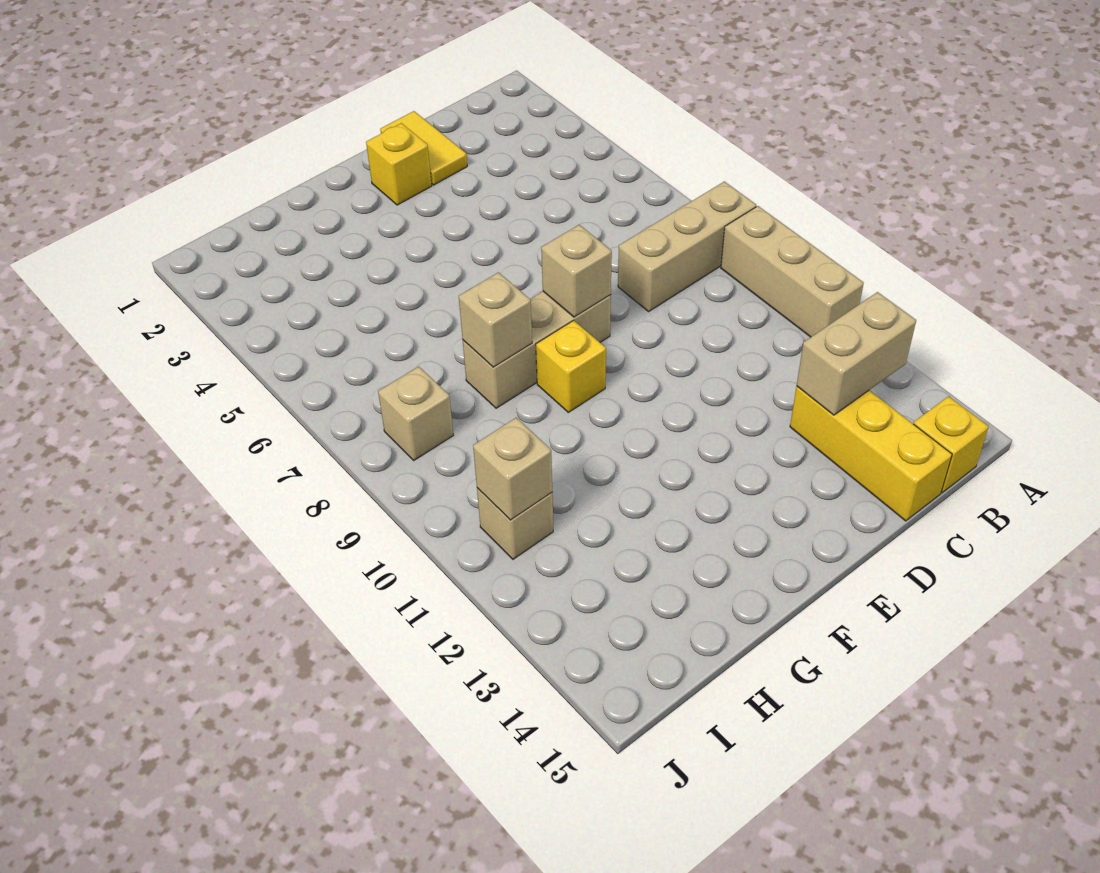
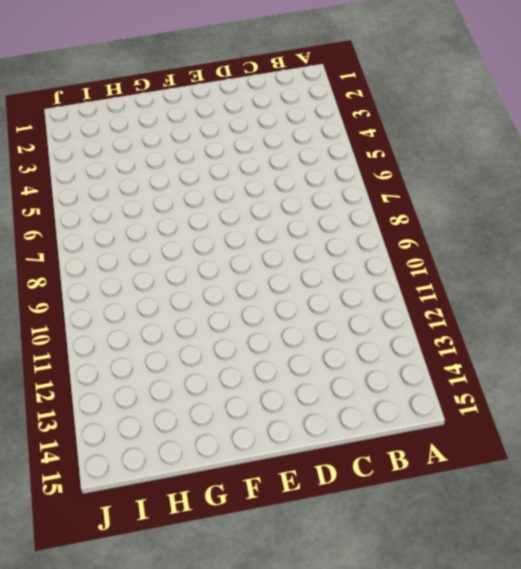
none -> tan brick A8:C8 level 1
none -> tan brick A9:A11 level 1
none -> yellow brick B15 level 1

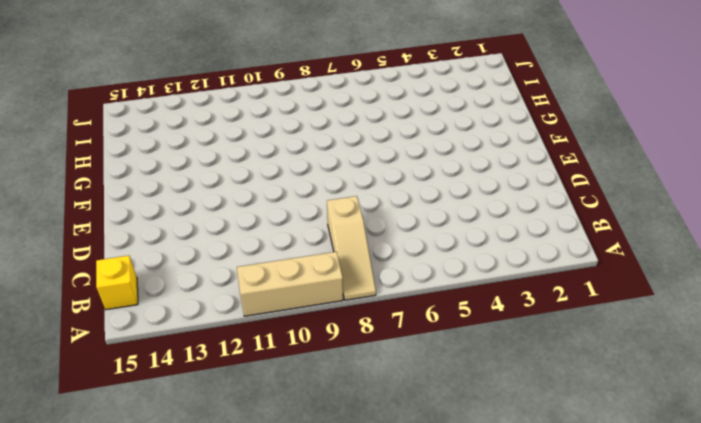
tan slope A8:C8 level 1 top C -> tan brick A8:C8 level 1
none -> yellow brick C13:C15 level 1
none -> yellow tile D1:D2 level 1
none -> yellow brick E2 level 1

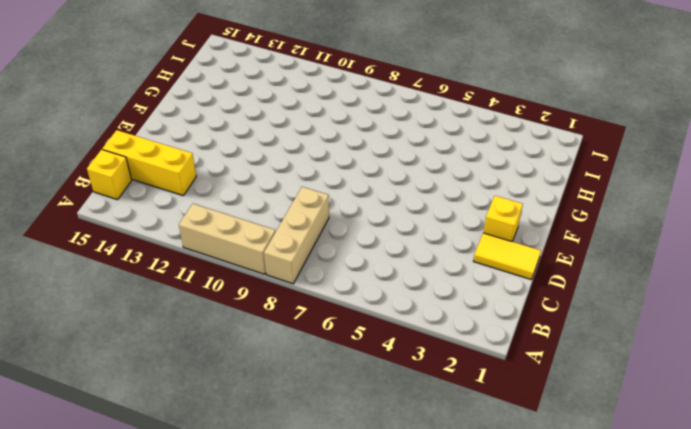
none -> tan brick E8:G8 level 1
none -> yellow brick F9 level 1
none -> tan brick I8 level 1

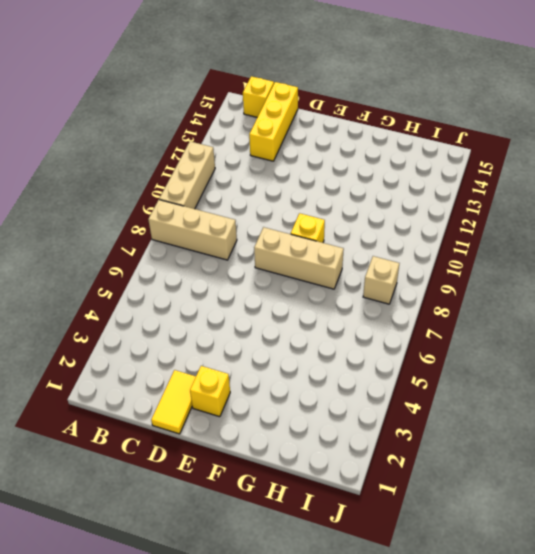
none -> tan brick I11 level 1
none -> tan brick B13:C13 level 2
none -> tan brick E8 level 2

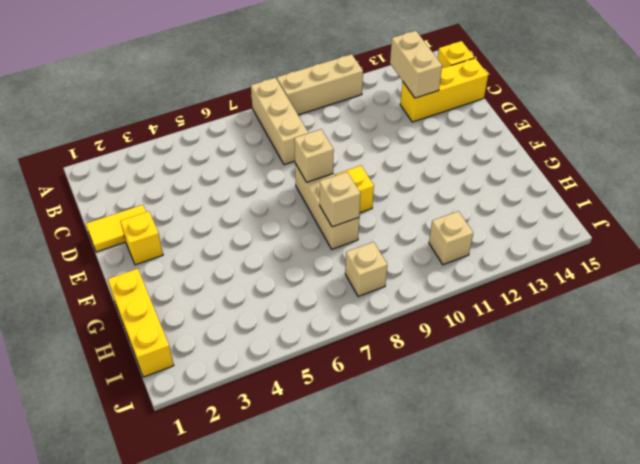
yellow brick G1:I1 level 1 -> none
none -> tan brick I11 level 2

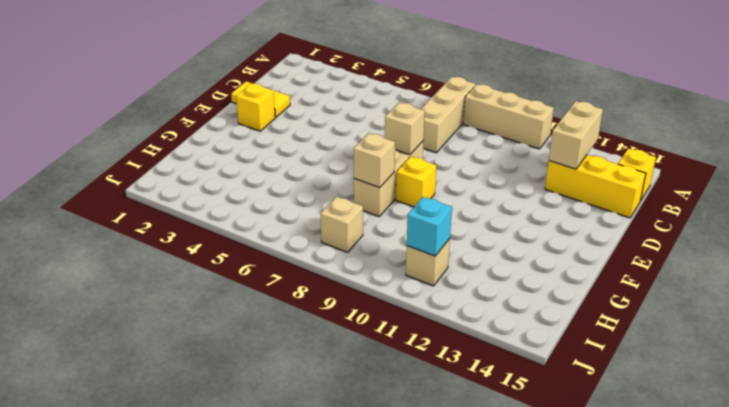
cyan brick I11 level 2 -> tan brick I11 level 2

